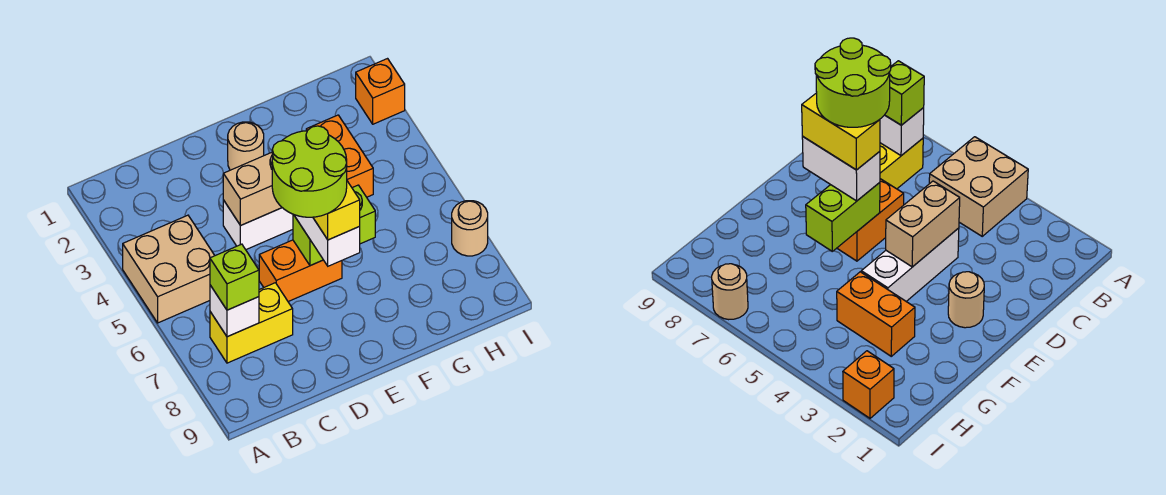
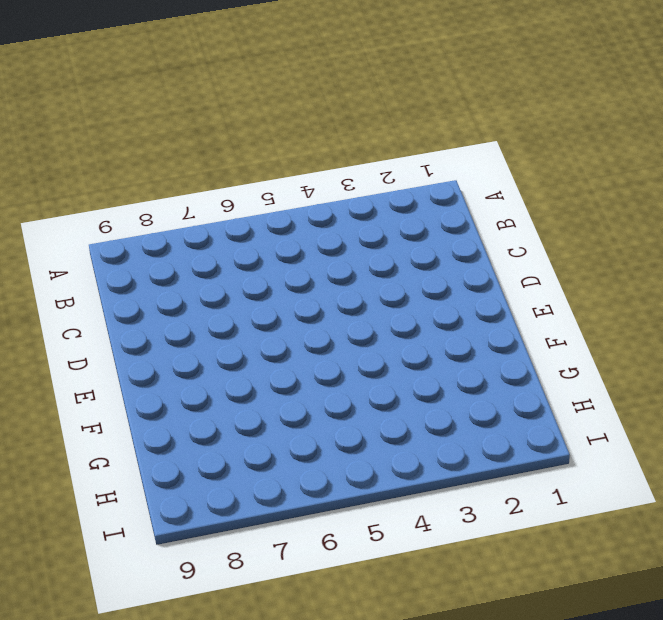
none -> tan brick A4:B5 level 1
none -> yellow brick B7:C7 level 1
none -> white brick D4:F4 level 1

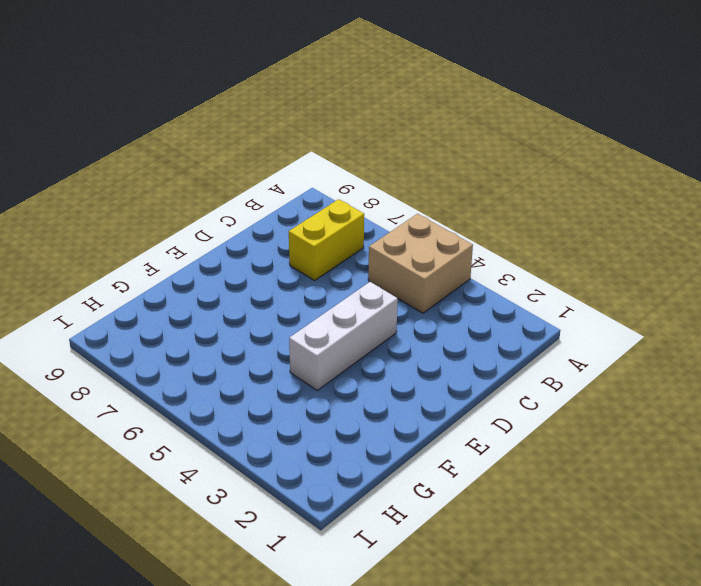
none -> orange brick D6:E6 level 1
none -> tan round brick E2 level 1
none -> orange brick G3:G4 level 1

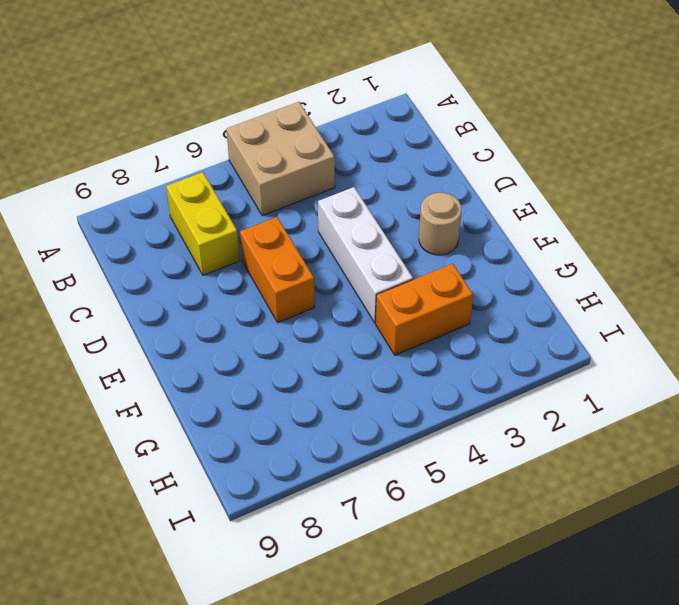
none -> orange brick I2 level 1
none -> tan round brick I7 level 1
none -> white brick B7 level 2

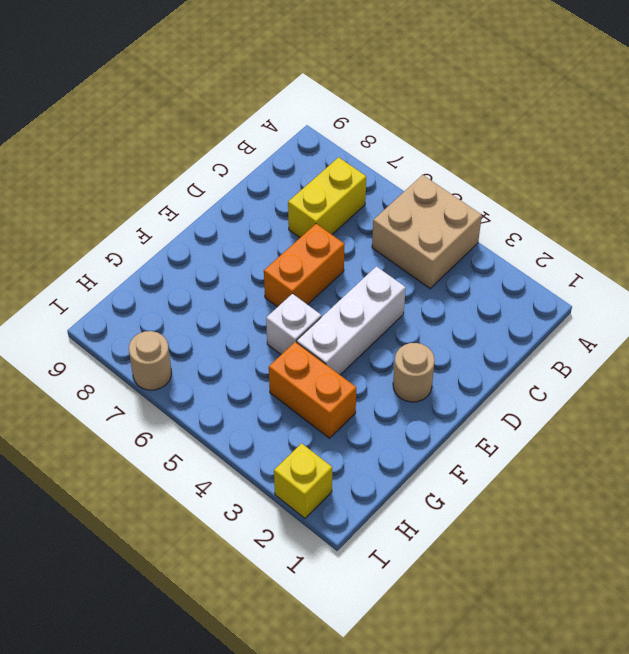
white brick F5 level 1 -> white brick B7 level 2
yellow brick I2 level 1 -> orange brick I2 level 1
none -> tan brick D4:E4 level 2
none -> lime brick E6:F6 level 2
none -> lime brick B7 level 3

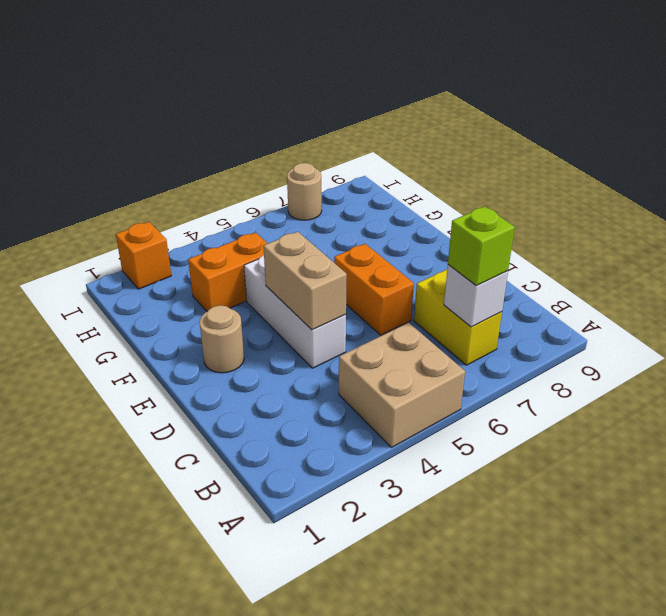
none -> lime brick E6:F6 level 2
none -> white brick E6:E7 level 3
none -> yellow brick E6:E7 level 4

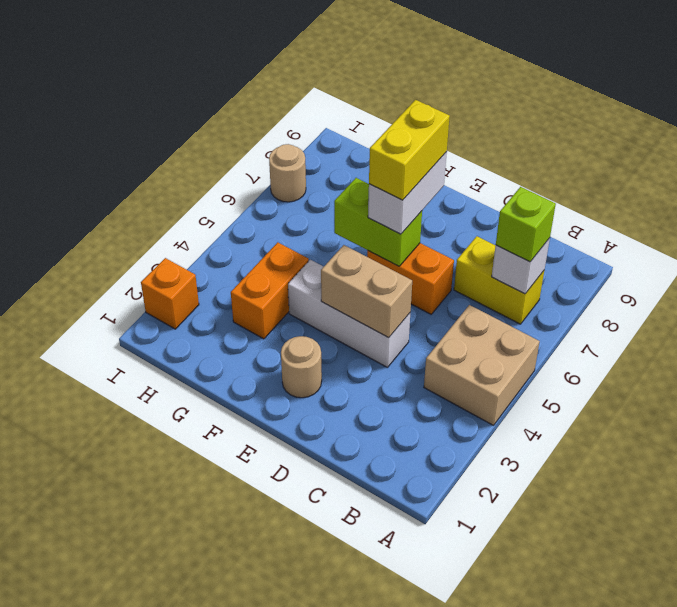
none -> lime round brick D6:E7 level 5

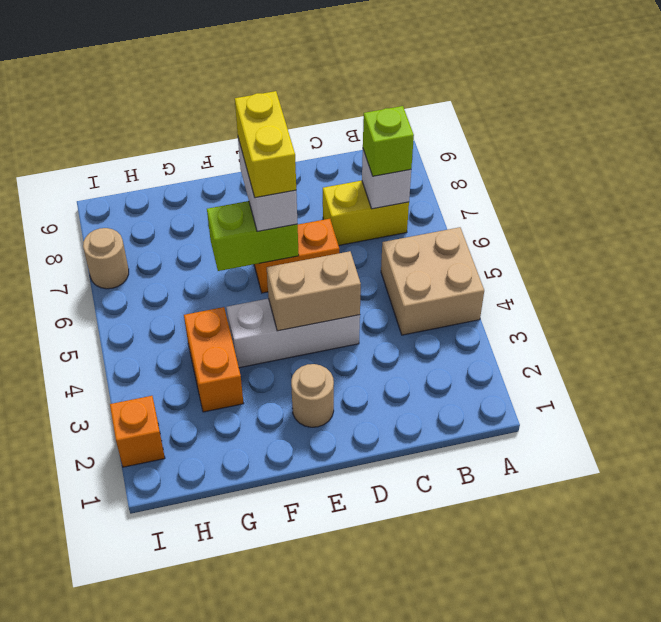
none -> lime round brick D6:E7 level 5

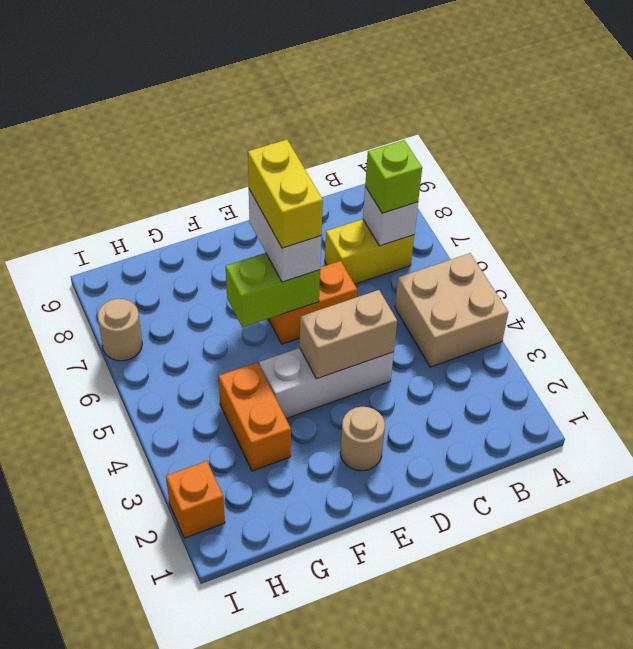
none -> lime round brick D6:E7 level 5

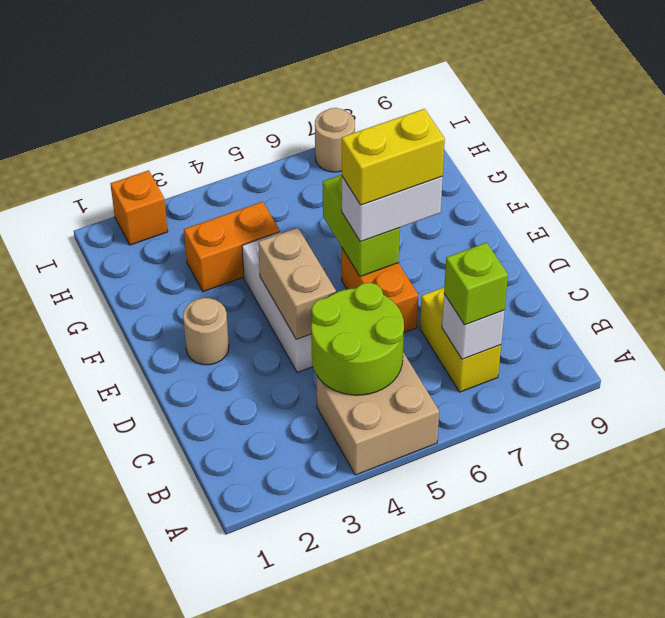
lime round brick B4:C5 level 2 -> lime round brick D6:E7 level 5

